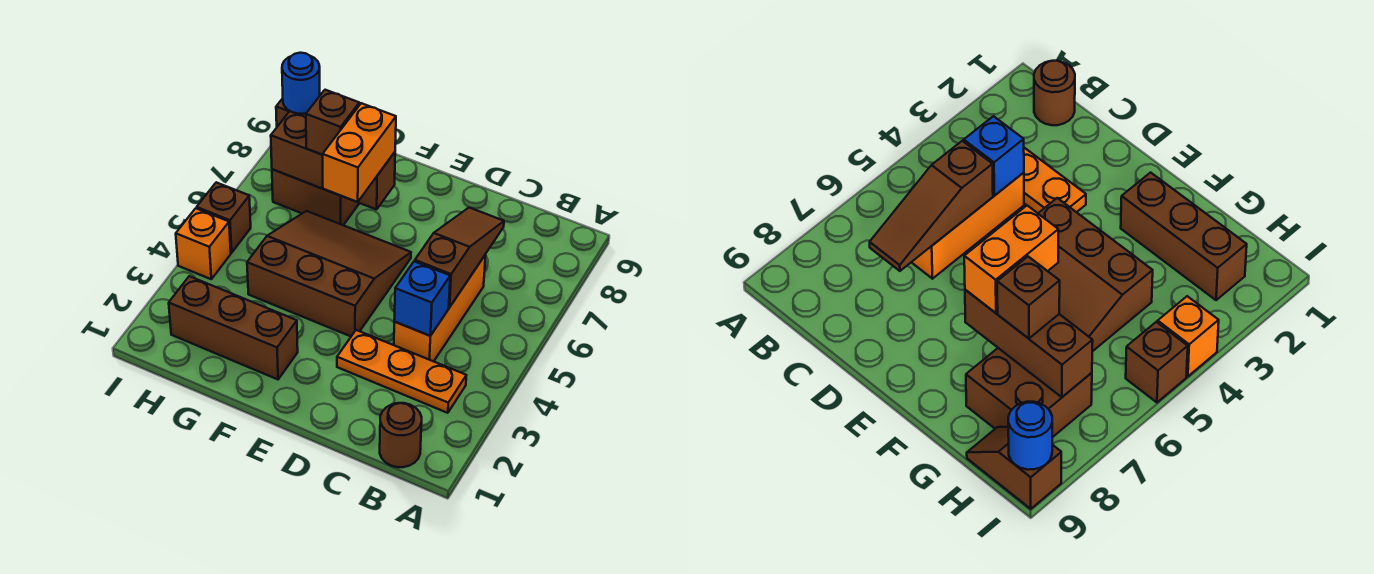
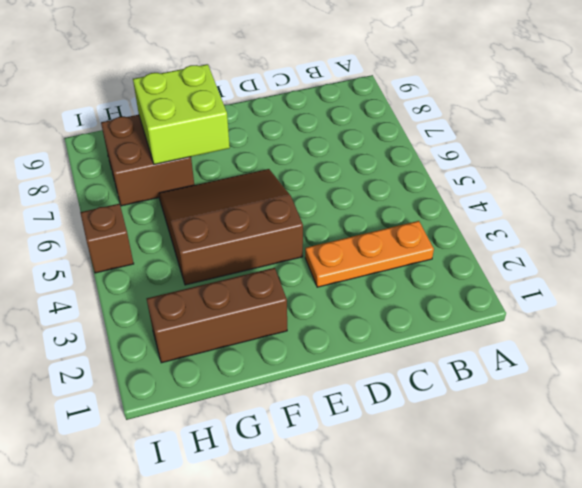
lime brick F7:G8 level 2 -> brown brick F7:H7 level 2
none -> brown round brick B1 level 1
none -> orange brick C4:C6 level 1
none -> brown slope H9:I9 level 1 top I

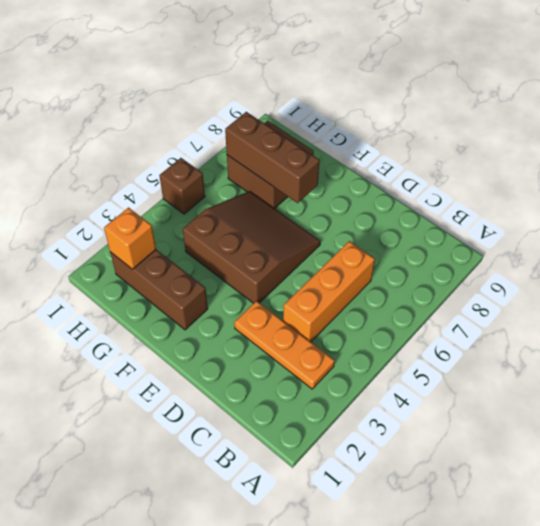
orange brick H2 level 2 -> orange brick I4 level 1
none -> brown round brick B1 level 1
none -> brown slope H9:I9 level 1 top I
none -> blue brick C4 level 2

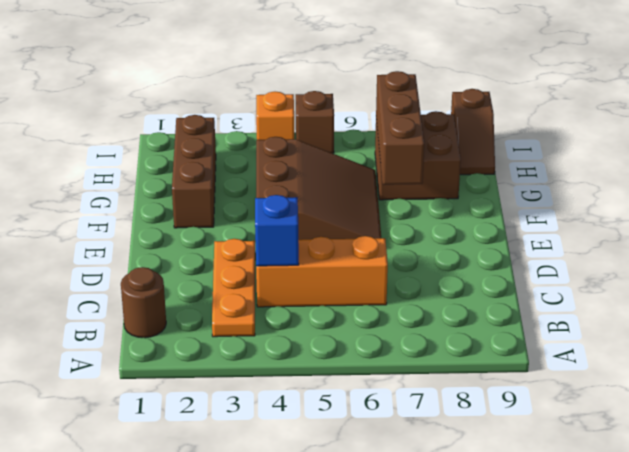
none -> brown slope C5:C7 level 2 top 5
none -> blue round brick I9 level 2
none -> orange brick F6:F7 level 3

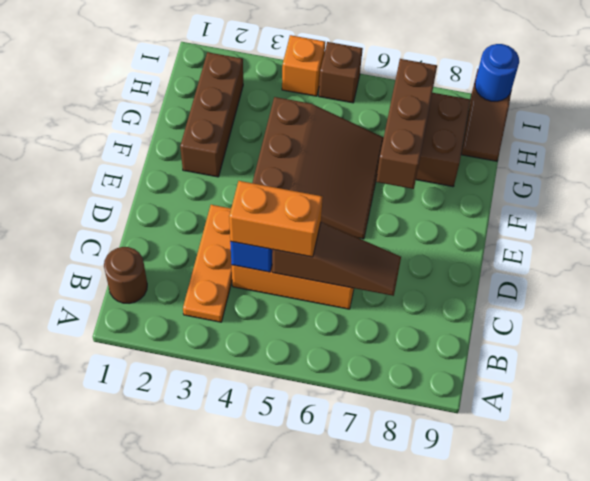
orange brick C4:C5 level 3 -> orange brick F6:F7 level 3
none -> brown brick G7 level 3

